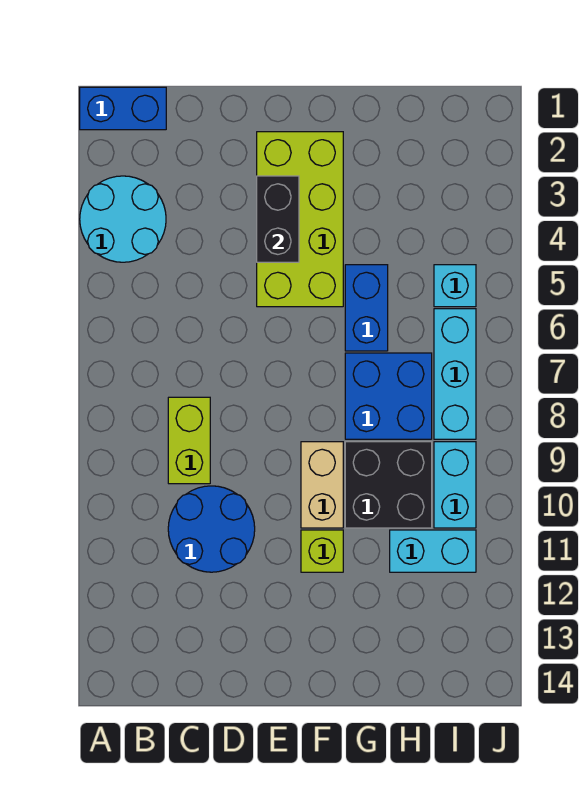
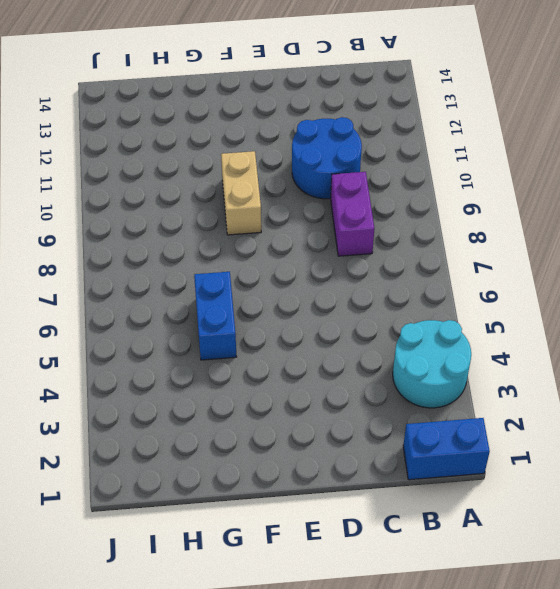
purple brick C8:C9 level 1 -> lime brick C8:C9 level 1
none -> lime brick E2:F5 level 1
none -> lime brick F11 level 1
none -> blue brick G7:H8 level 1

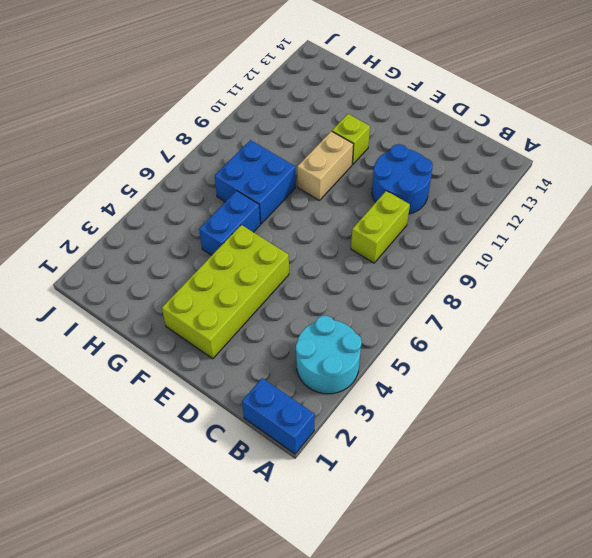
none -> black brick G9:H10 level 1
none -> cyan brick H11:I11 level 1
none -> cyan brick I5 level 1

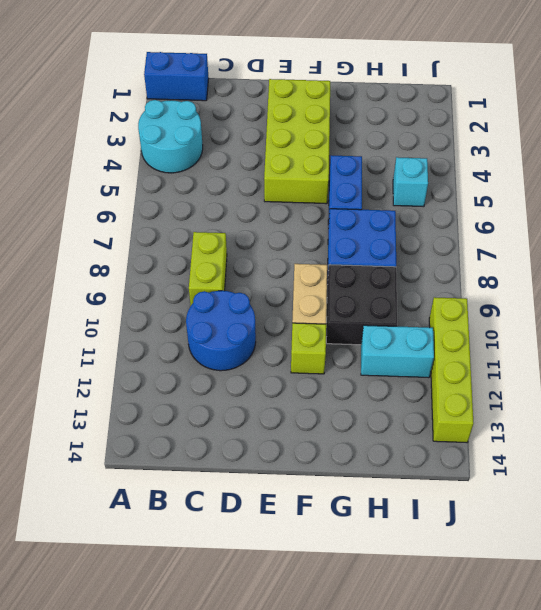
lime brick J10:J13 level 1 -> none
none -> cyan brick I6:I8 level 1
none -> cyan brick I9:I10 level 1
none -> black brick E3:E4 level 2

